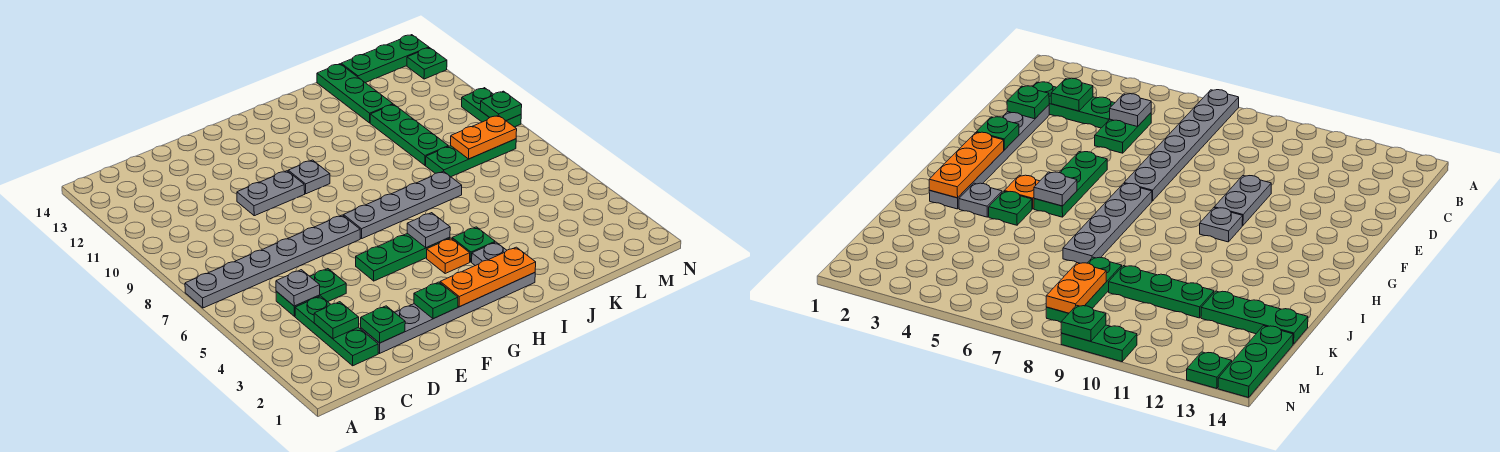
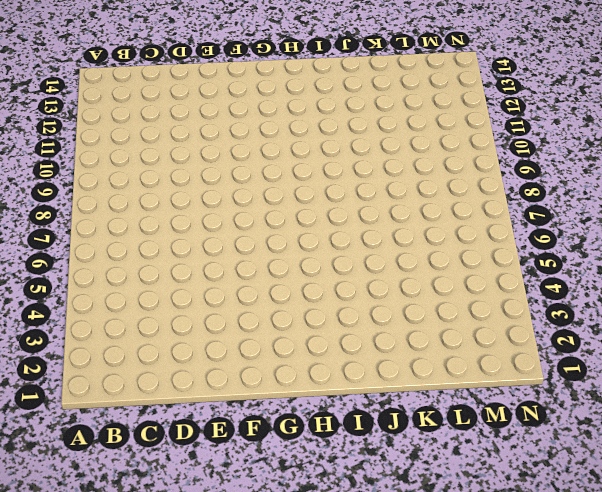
none -> grey plate A7:F7 level 1
none -> green plate C2:C4 level 1
none -> green plate C5:D5 level 1

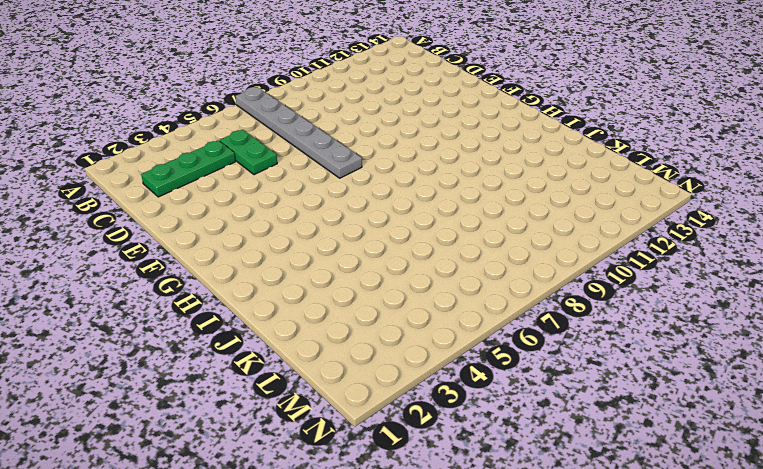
none -> grey plate D2:I2 level 1
none -> grey plate E10:F10 level 1
none -> green plate F5:H5 level 1

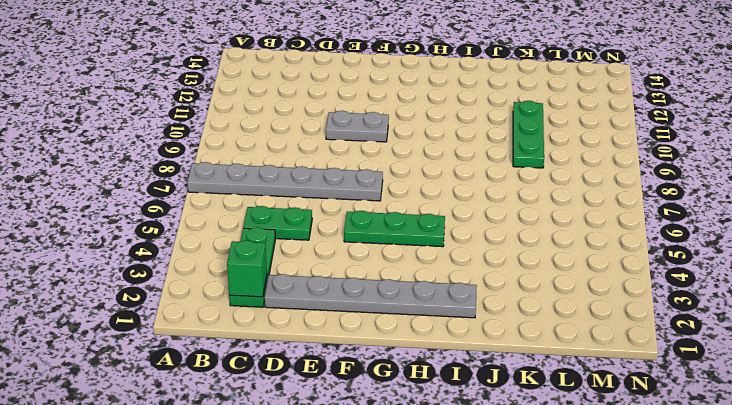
green brick C2 level 2 -> none
none -> grey plate G7:J7 level 1
none -> grey plate G10 level 1
none -> orange plate H4 level 1

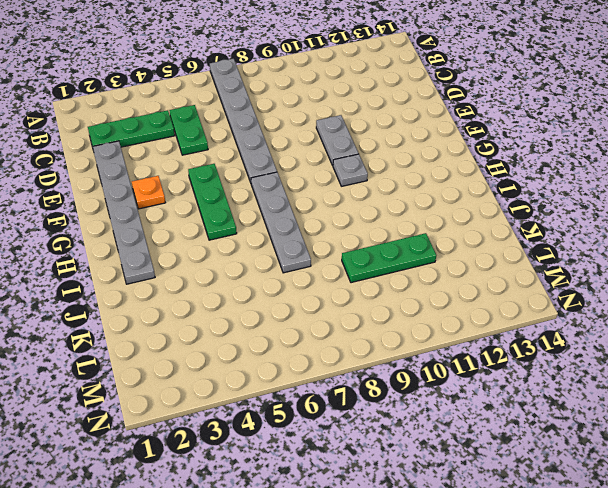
orange plate F3 level 1 -> orange plate H4 level 1
none -> grey plate I3 level 1
none -> green plate I4 level 1
none -> green plate K8:M8 level 1

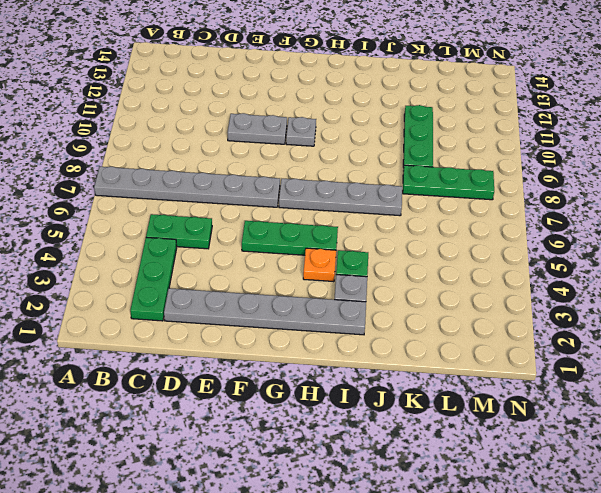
none -> green plate K12:K14 level 1
none -> green plate L14:N14 level 1
none -> green plate N9:N10 level 1

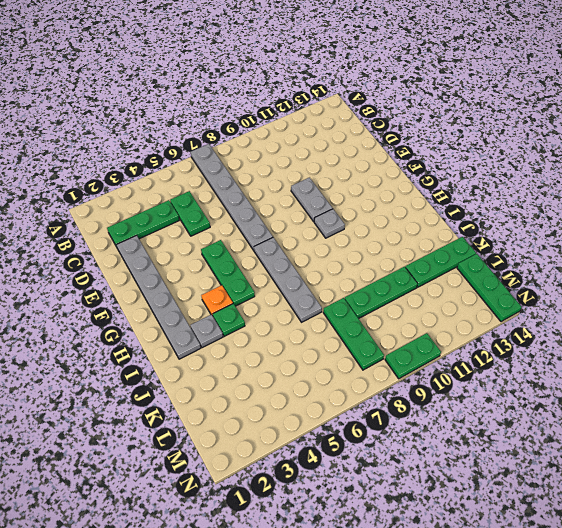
none -> green plate N13 level 1
none -> green plate C3 level 2
none -> grey plate C5 level 2

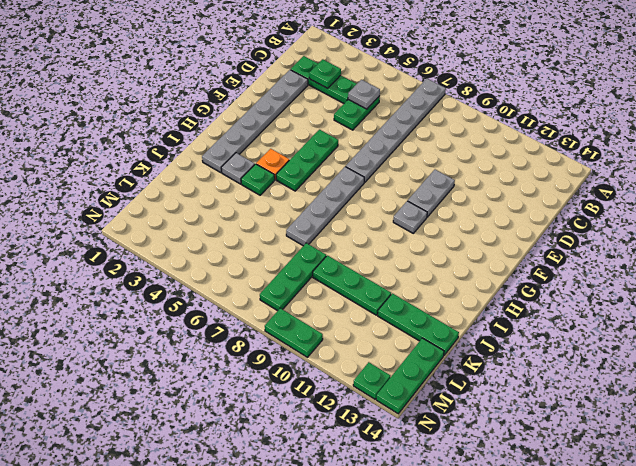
none -> green plate D2 level 2
none -> green plate F2 level 2
none -> orange plate G2:I2 level 2

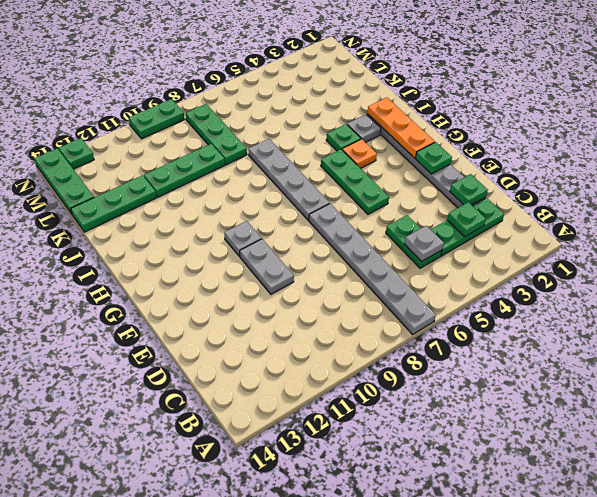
none -> grey plate H5 level 2
none -> orange plate L8:M8 level 2
none -> green plate N9 level 2

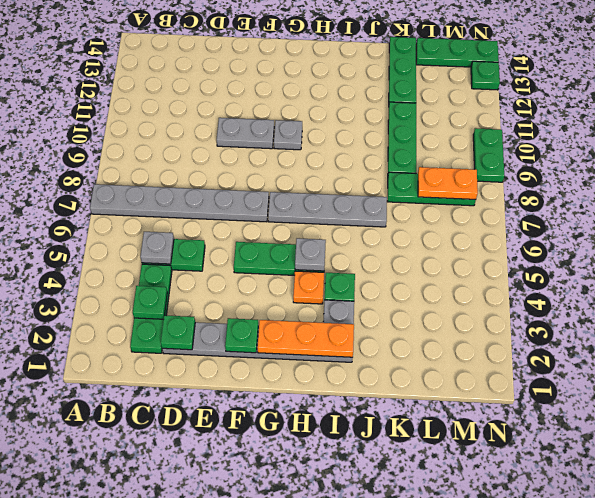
none -> green plate N9 level 2

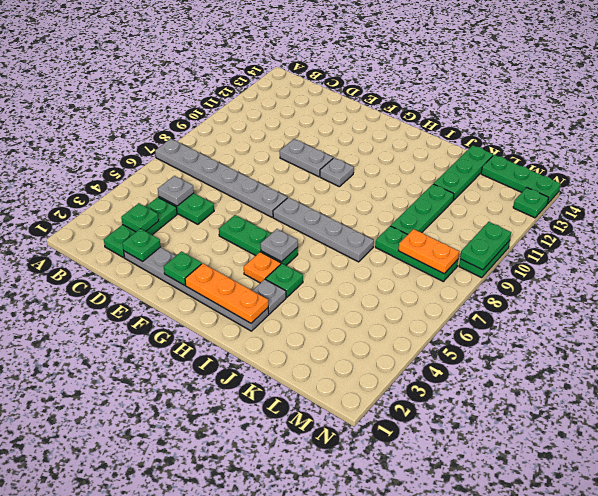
green plate N9:N10 level 2 -> green plate N9 level 2

